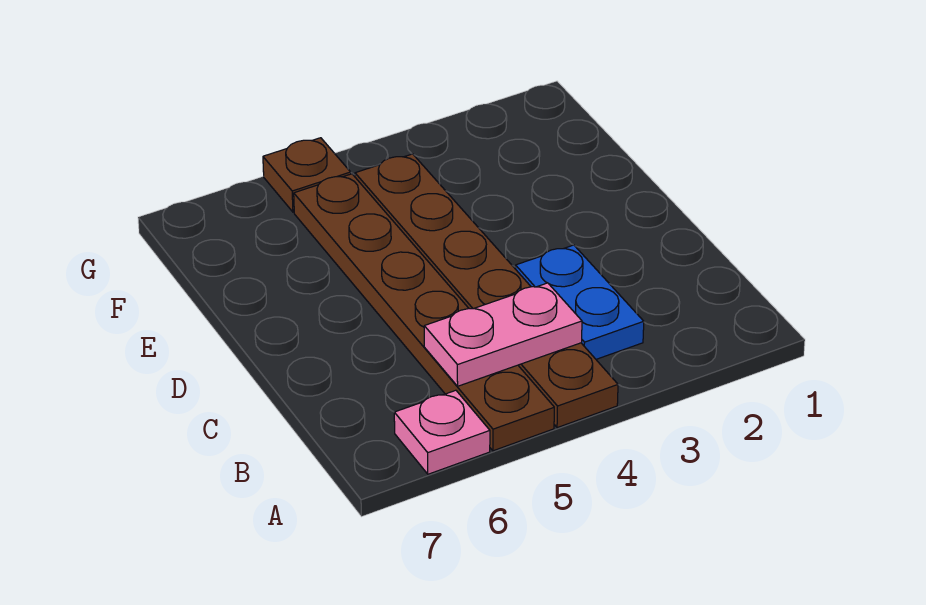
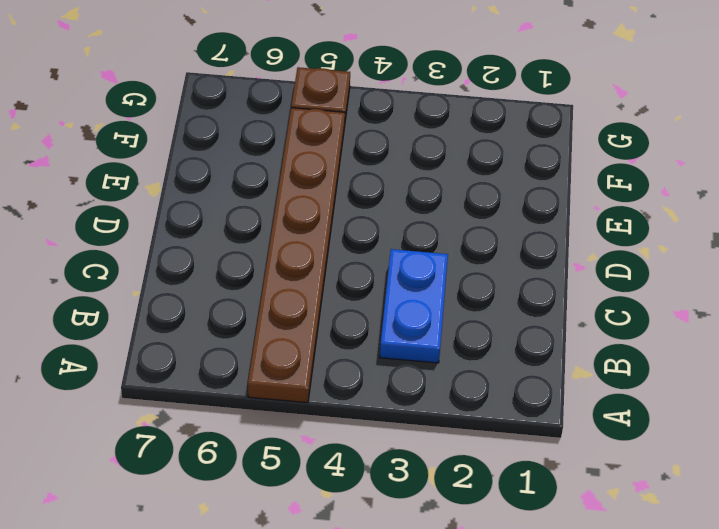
none -> brown plate A4:F4 level 1
none -> pink plate A6 level 1

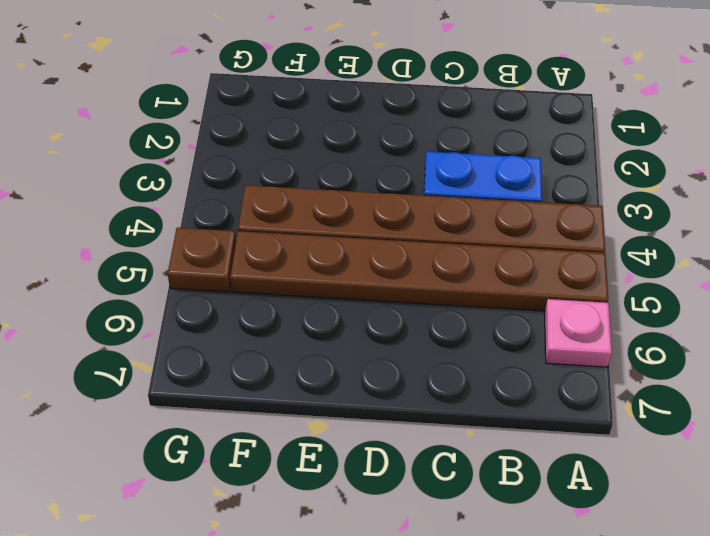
none -> pink plate B4:B5 level 2

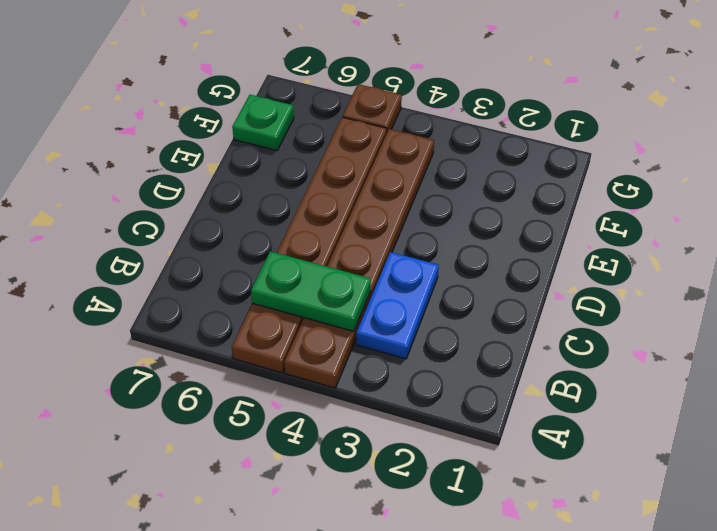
green plate B4:B5 level 2 -> pink plate B4:B5 level 2
green plate F7 level 1 -> none
none -> pink plate A6 level 1

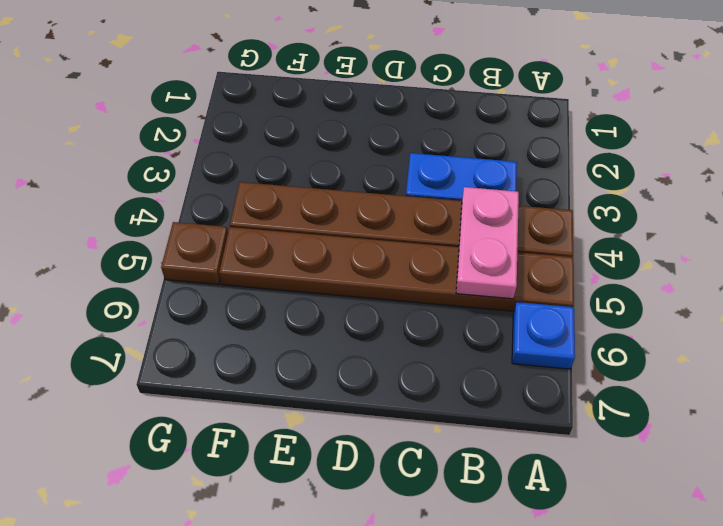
blue plate A6 level 1 -> pink plate A6 level 1

